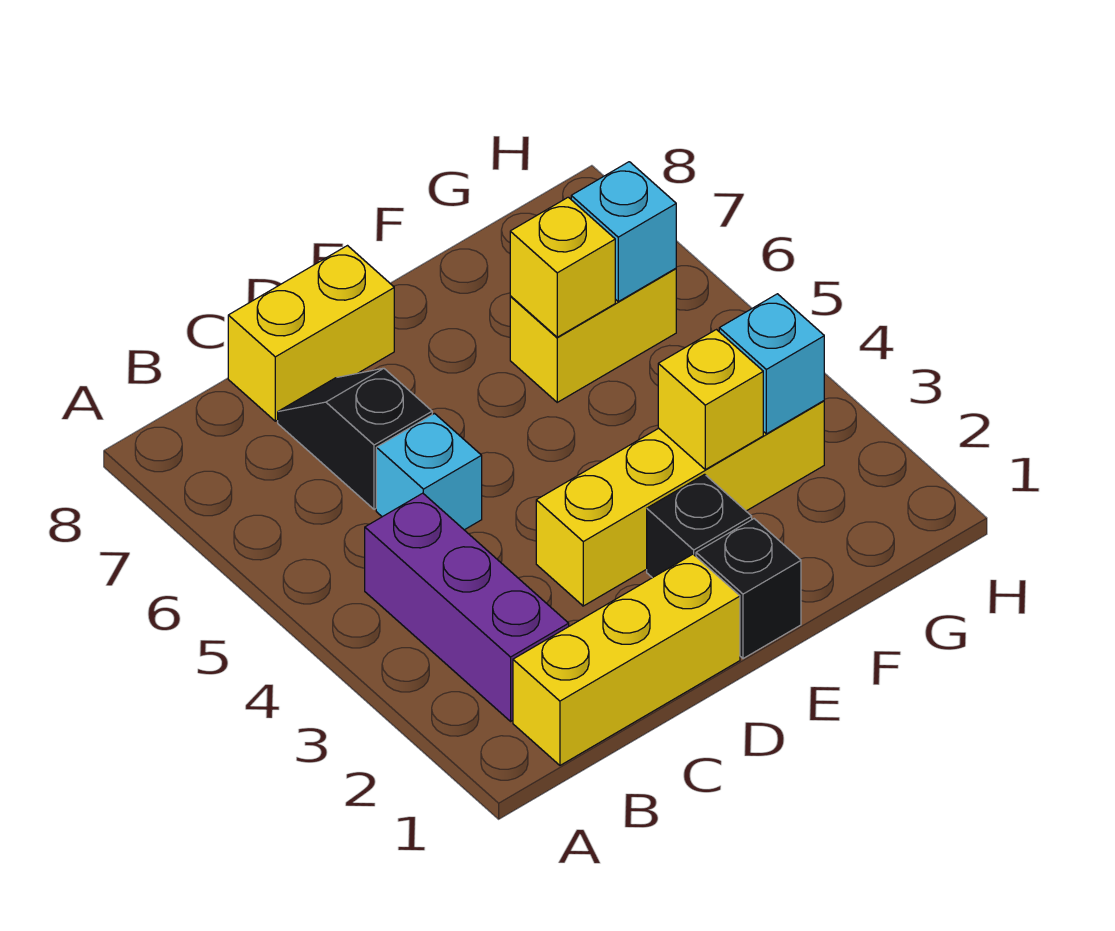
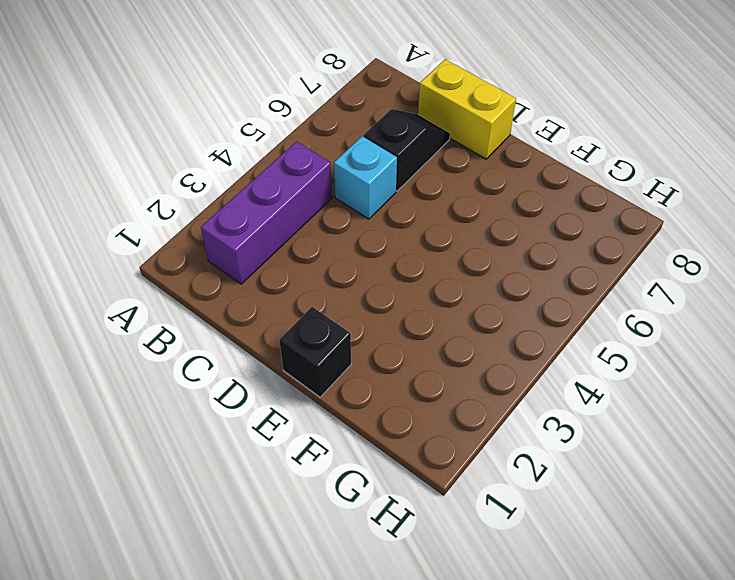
none -> yellow brick B1:D1 level 1
none -> yellow brick D3:G3 level 1
none -> black brick E2 level 1

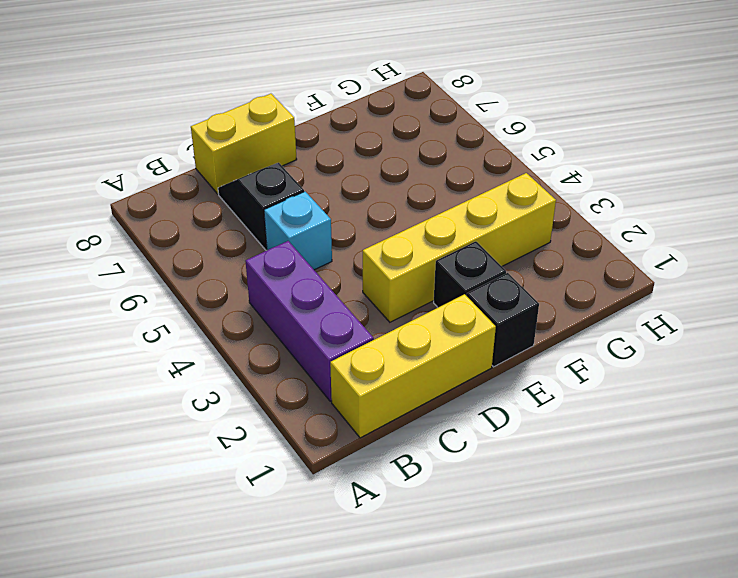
none -> yellow brick F6:G6 level 1
none -> yellow brick F3 level 2
none -> yellow brick F6 level 2

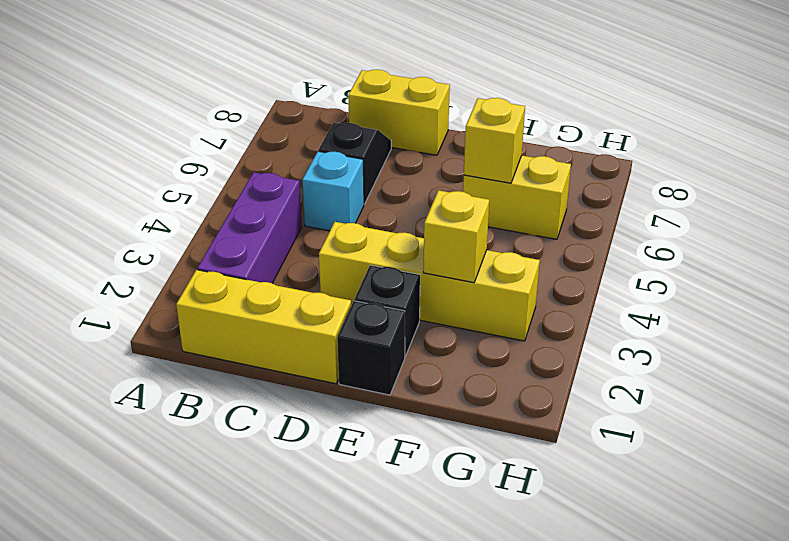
none -> cyan brick G3 level 2
none -> cyan brick G6 level 2

